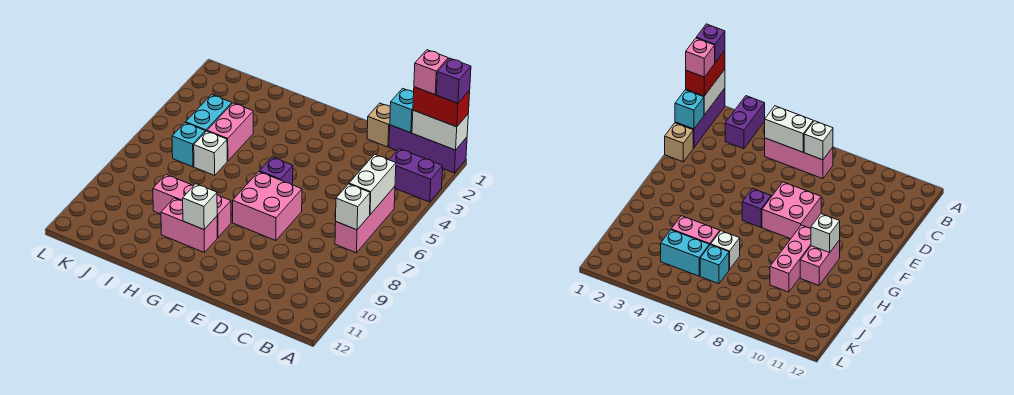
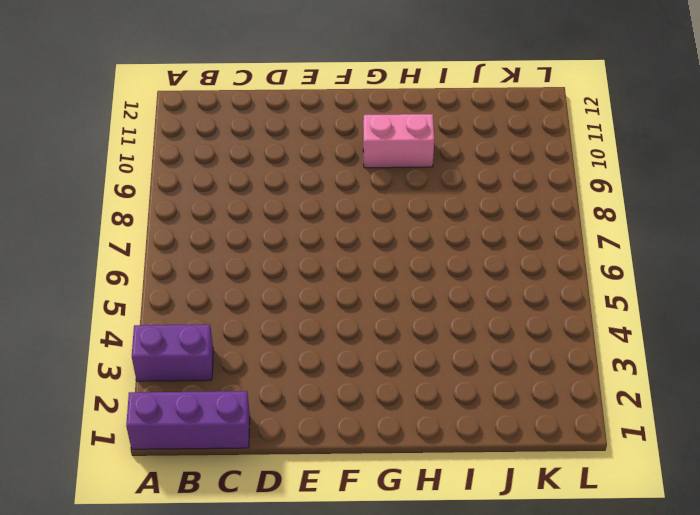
none -> pink brick B5:B7 level 1
none -> tan brick D1 level 1
none -> pink brick E7:F8 level 1

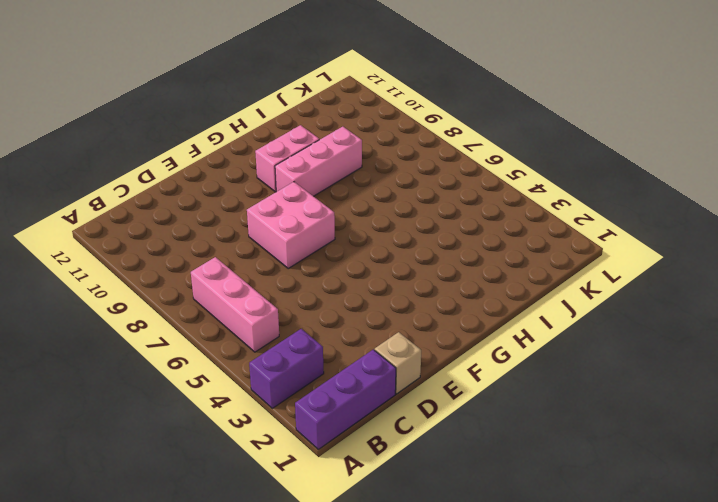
none -> purple brick F6 level 1
none -> pink brick I4:I5 level 1
none -> white brick I6 level 1

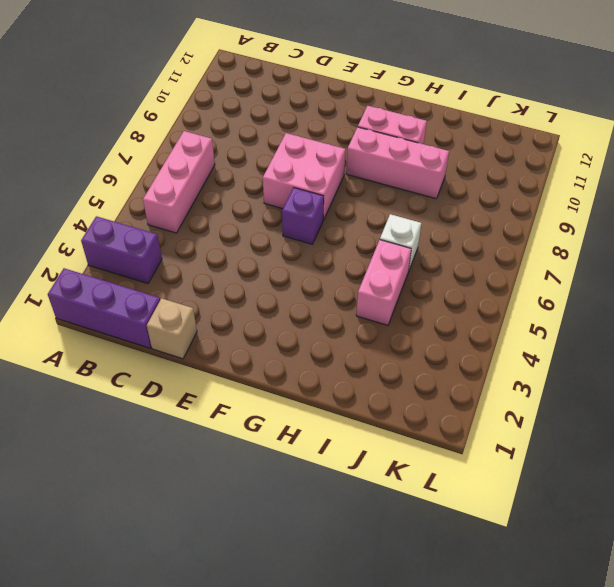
none -> cyan brick J4:J5 level 1
none -> cyan brick J6 level 1
none -> white brick A1:B1 level 2

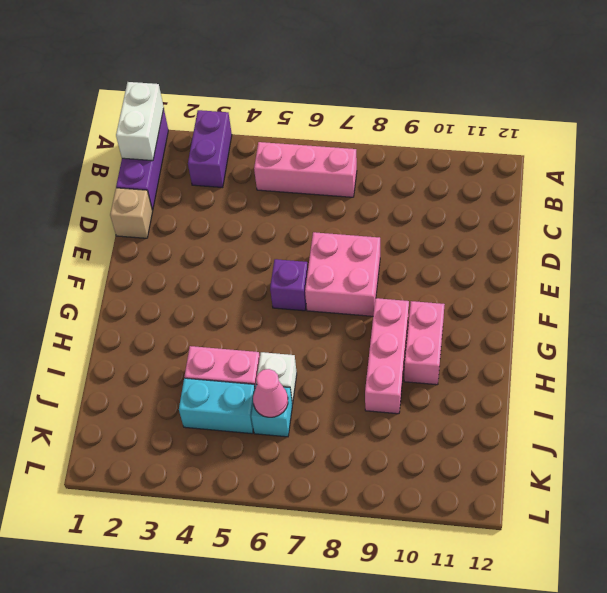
pink cone J6 level 2 -> none
none -> white brick B5:B6 level 2
none -> white brick B7 level 2
none -> cyan brick C1 level 2

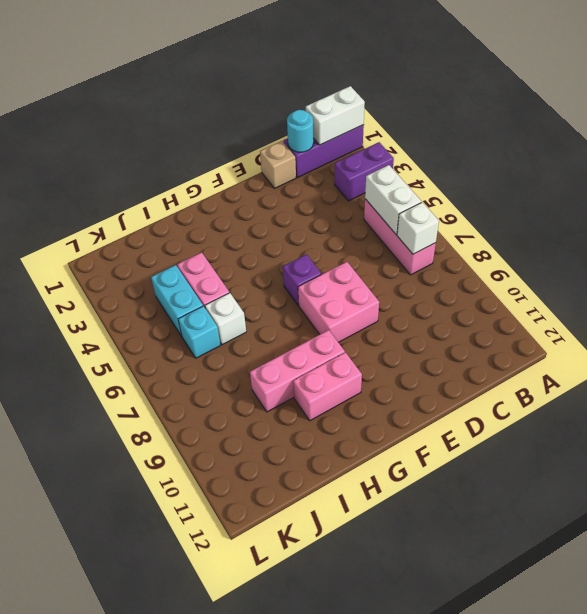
cyan round brick C1 level 2 -> cyan brick C1 level 2
none -> white brick G10 level 2
none -> red brick A1:B1 level 3
none -> purple brick A1 level 4

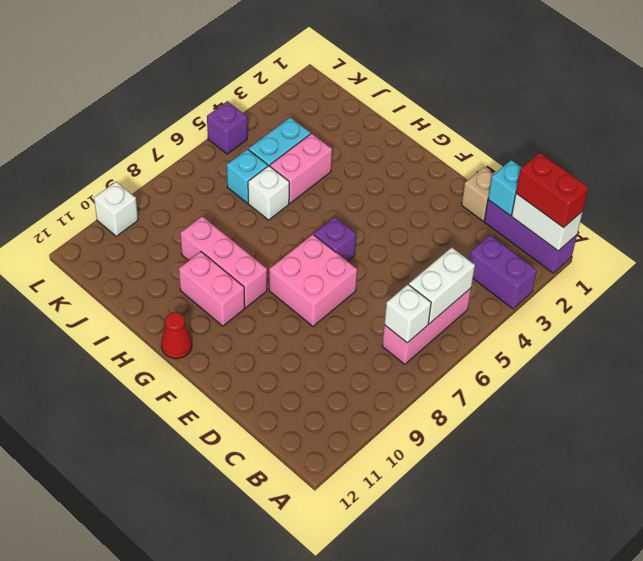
red cone G12 level 1 -> none
purple brick L5 level 1 -> purple brick A1 level 4
white brick L10 level 1 -> white brick G10 level 2
none -> pink brick B1 level 4

